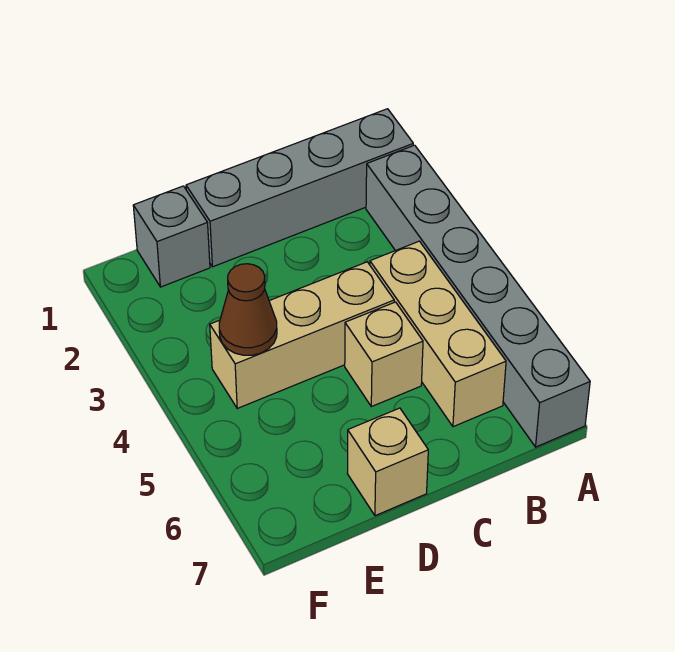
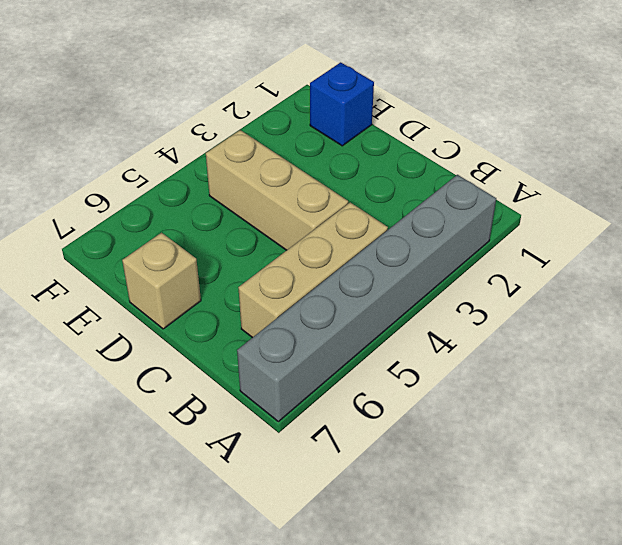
blue brick E1 level 1 -> grey brick E1 level 1
none -> grey brick A1:D1 level 1
none -> tan brick C5 level 1

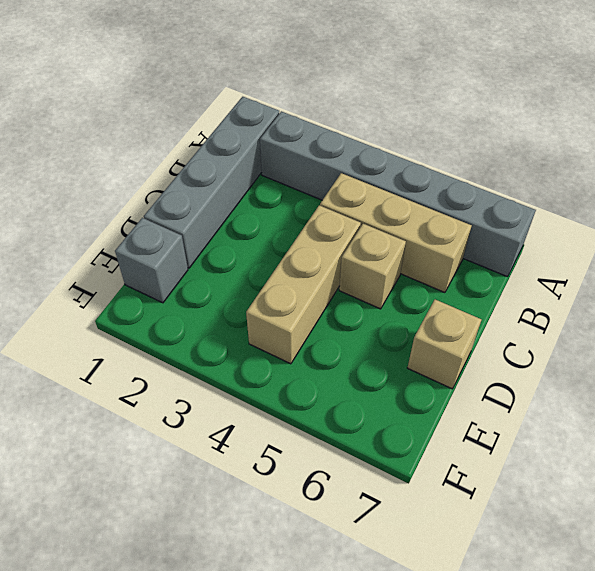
none -> brown cone E4 level 2

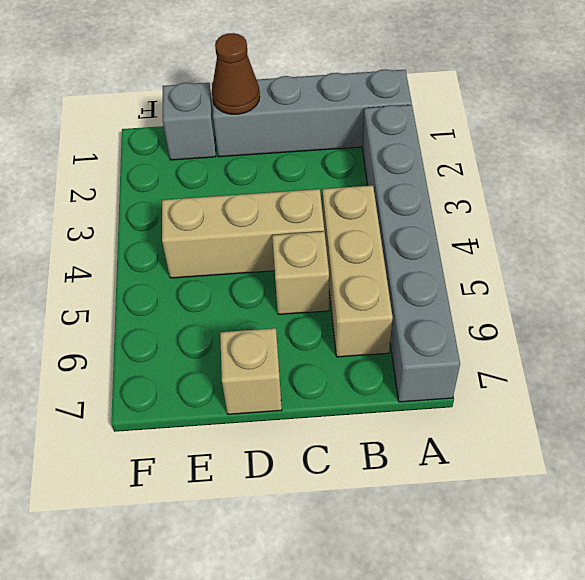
brown cone D1 level 2 -> brown cone E4 level 2

